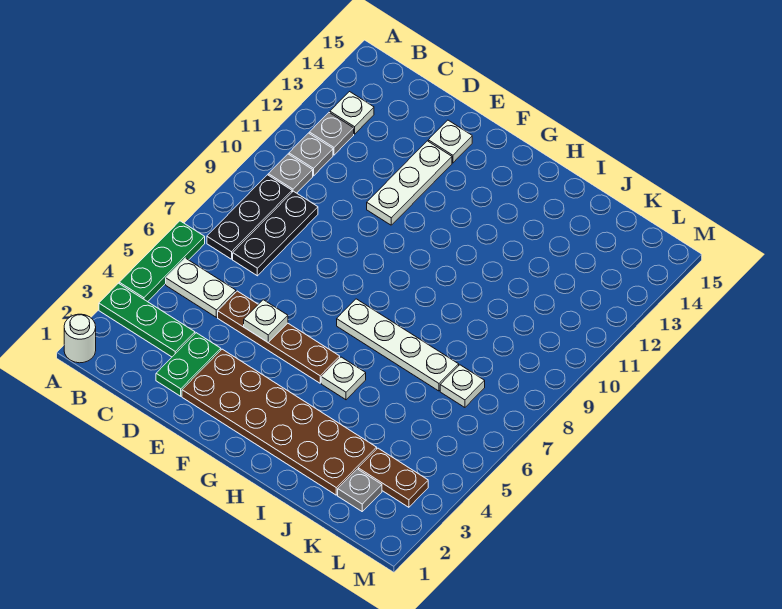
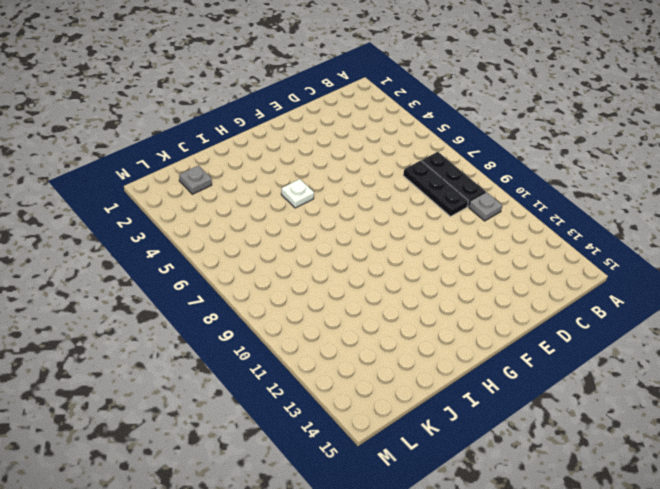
none -> white round brick A1 level 1
none -> green plate A3:C3 level 1
none -> green plate A4:A6 level 1

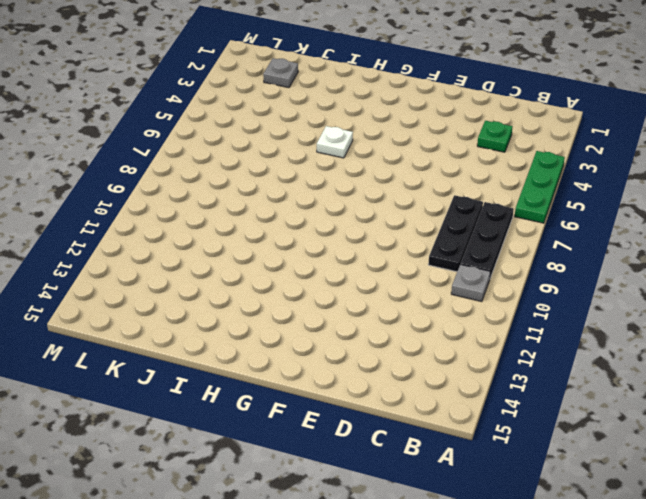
green plate C3 level 1 -> green plate A3:C3 level 1
none -> white round brick A1 level 1
none -> white plate B5:C5 level 1
none -> grey plate B11 level 1

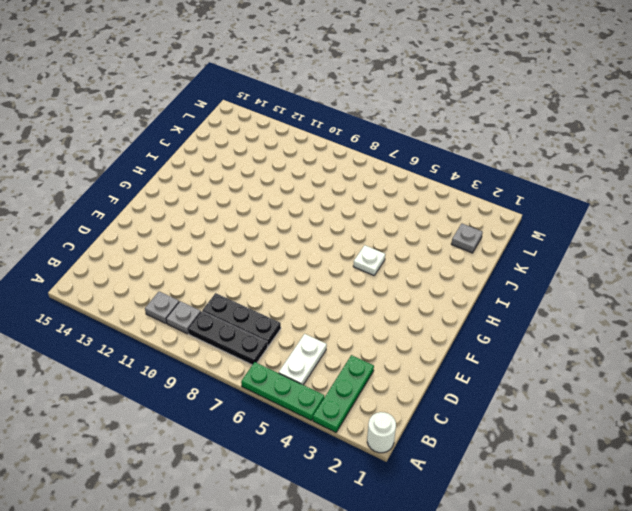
none -> grey plate B12 level 1
none -> white plate B13 level 1
none -> green plate D2:D3 level 1

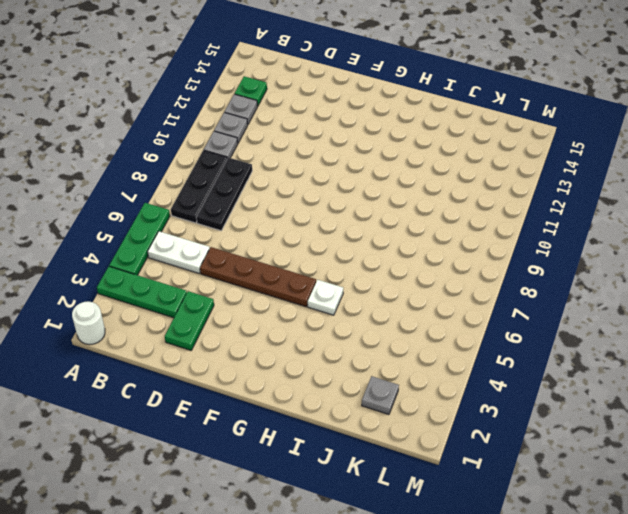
green plate B13 level 1 -> white plate B13 level 1
none -> brown plate E2:J3 level 1
none -> white plate E11:E13 level 1
none -> white plate E14 level 1

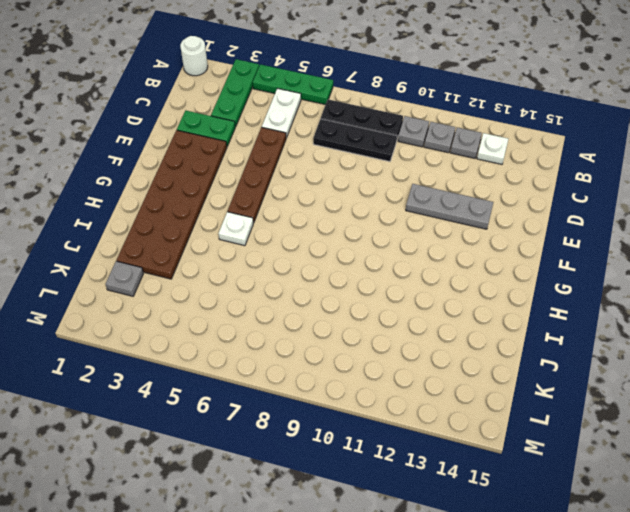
grey plate E11:E13 level 1 -> white plate E11:E13 level 1
none -> white plate E14 level 1
none -> white plate G7:J7 level 1
none -> brown plate K3:L3 level 1

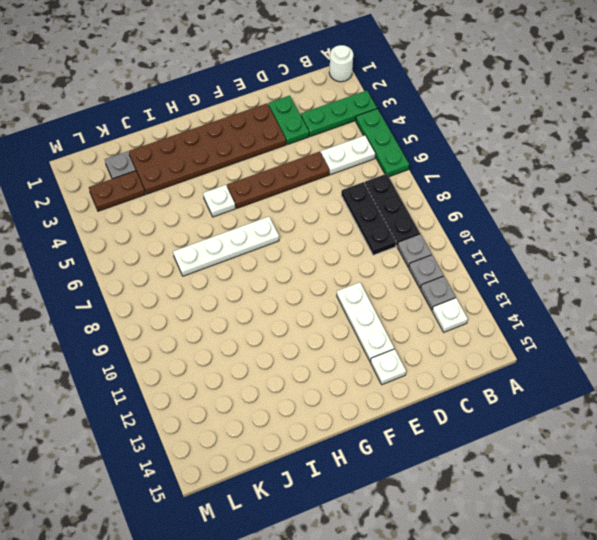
none -> white plate K7 level 1
none -> white plate E5 level 2

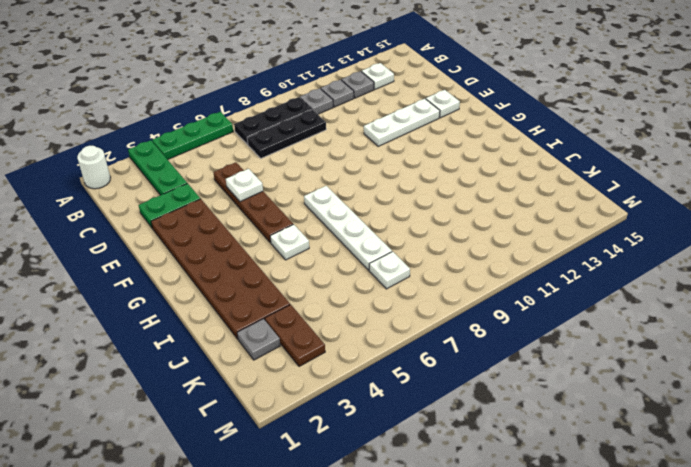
none -> white plate B5:C5 level 1

